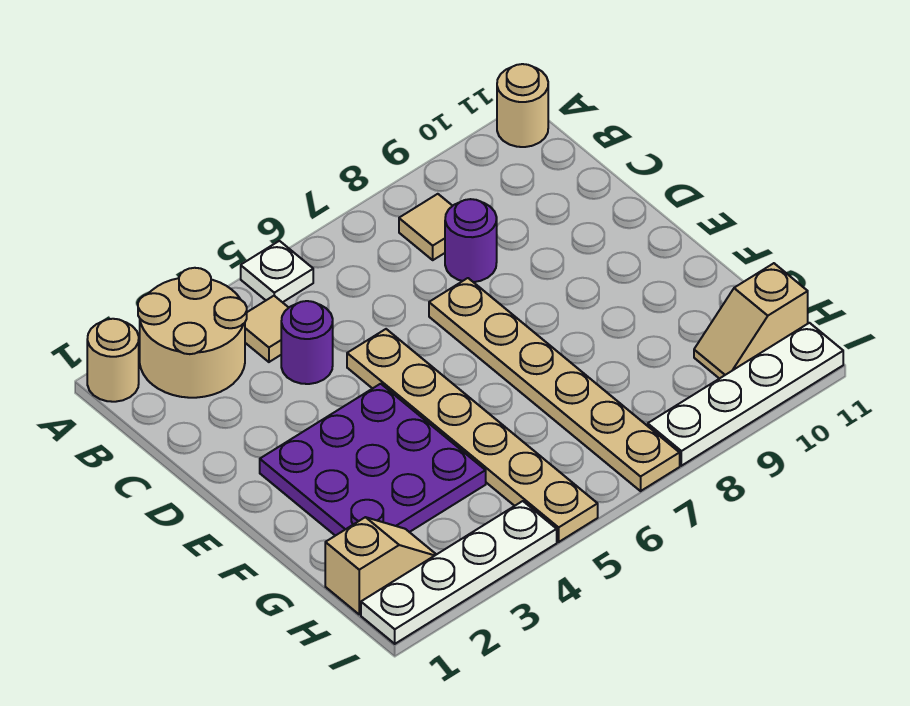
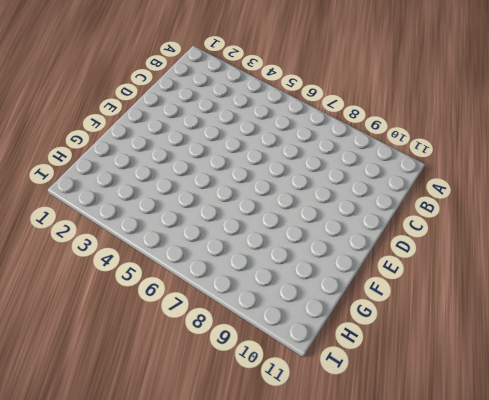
none -> tan round brick A1 level 1
none -> tan round brick A2:B3 level 1
none -> white plate A5 level 1

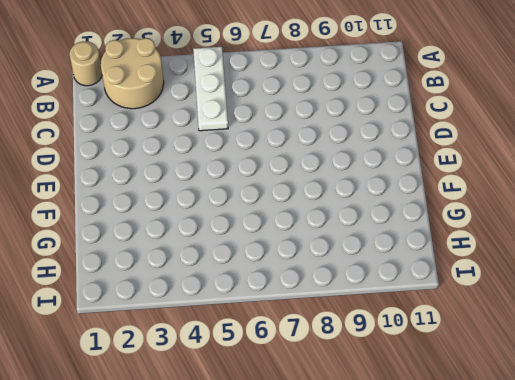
white plate A5:C5 level 1 -> white plate A5 level 1
none -> tan round brick A11 level 1
none -> tan tile B4 level 1
none -> tan tile B8 level 1

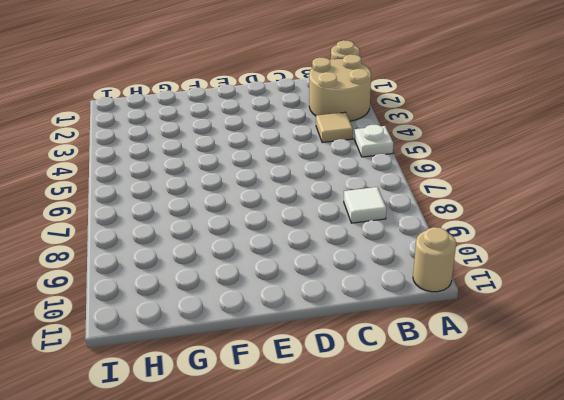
white tile B8 level 1 -> tan tile B8 level 1
none -> purple round brick C4 level 1
none -> purple round brick C8 level 1
none -> tan plate D5:I5 level 1

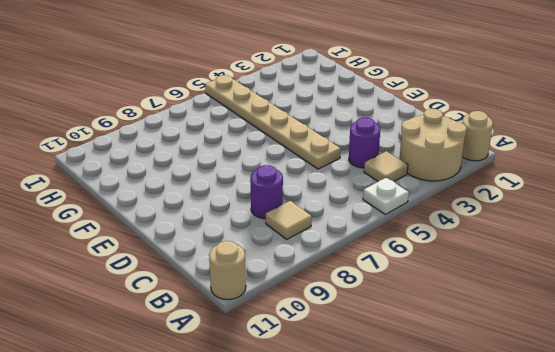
none -> tan plate D7:I7 level 1
none -> purple plate E2:G4 level 1
none -> tan slope H1:H2 level 1 top 1

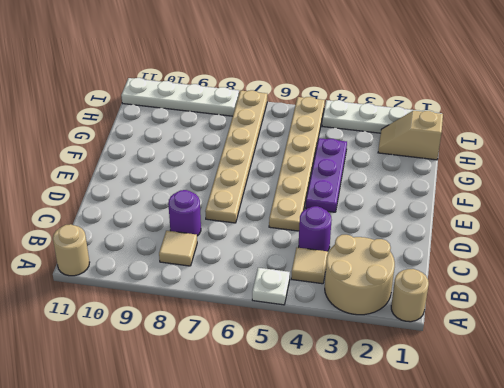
purple plate E4:G4 level 1 -> purple plate E2:G4 level 1
none -> tan slope H10:H11 level 1 top 11

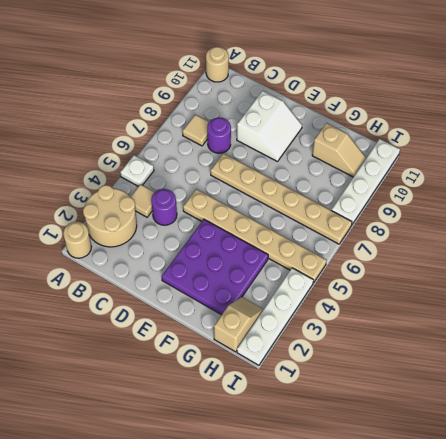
white slope D9:E10 level 1 top D -> none
tan slope G10:H10 level 1 top G -> tan slope H10:H11 level 1 top 11

